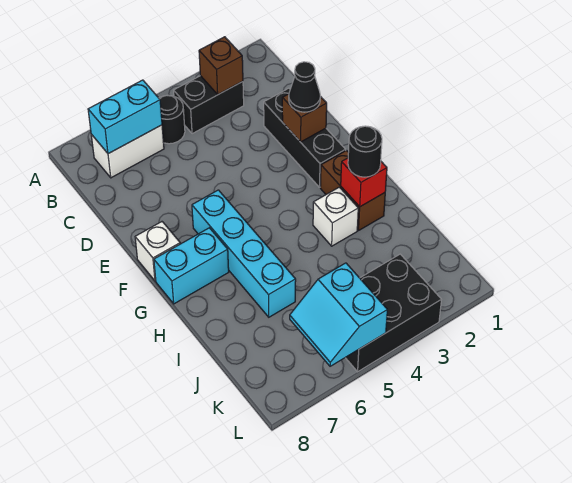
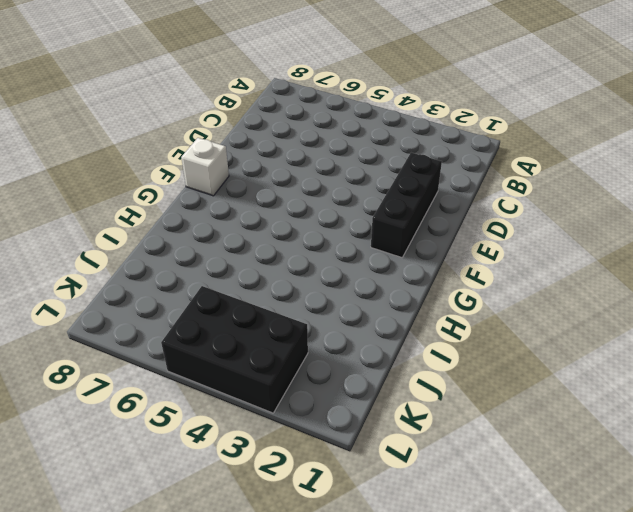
none -> black brick B3:B4 level 1
none -> black round brick B5 level 1
none -> white brick B6:B7 level 1

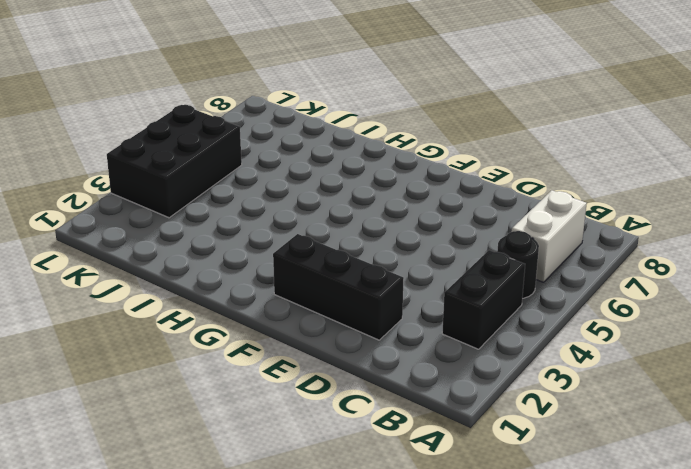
none -> cyan brick F6:I6 level 1
none -> white brick F8 level 1
none -> brown brick G2:H2 level 1

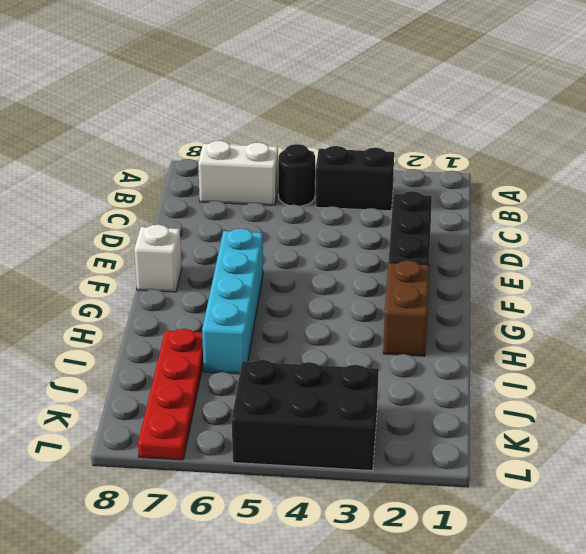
red plate I7:L7 level 1 -> none
none -> cyan brick G7:G8 level 1
none -> white brick H3 level 1
none -> brown brick B3 level 2

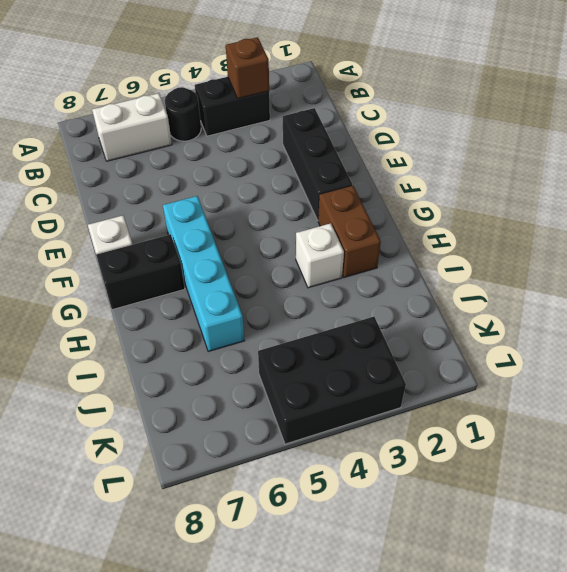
black brick G7:G8 level 1 -> cyan brick G7:G8 level 1
none -> cyan brick B6:B7 level 2
none -> brown brick E2 level 2
none -> red brick H2 level 2

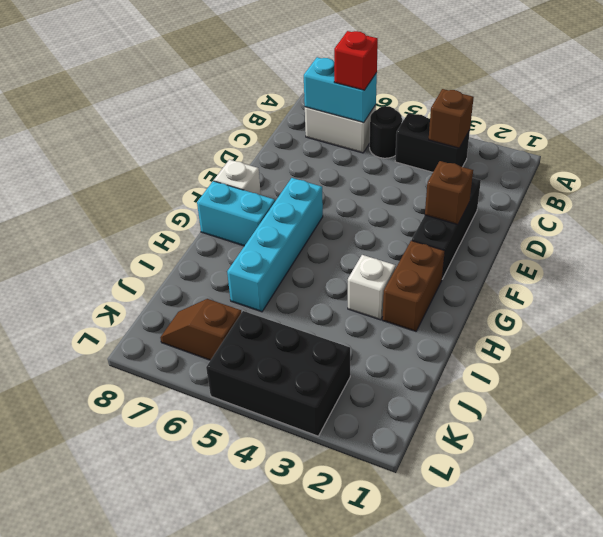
red brick B6 level 3 -> red brick H2 level 2
brown slope K6:K7 level 1 top 6 -> none
none -> cyan slope K5:L6 level 2 top 5
none -> black cone E2 level 3
none -> black round brick H2 level 3

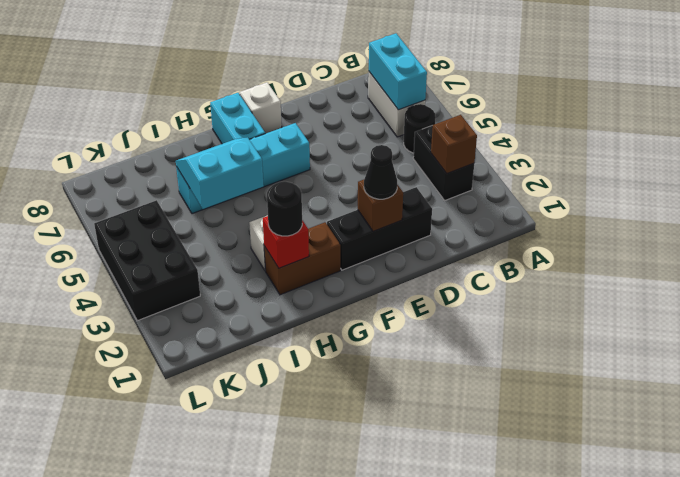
cyan slope H5:I6 level 2 top 5 -> cyan slope K5:L6 level 2 top 5

